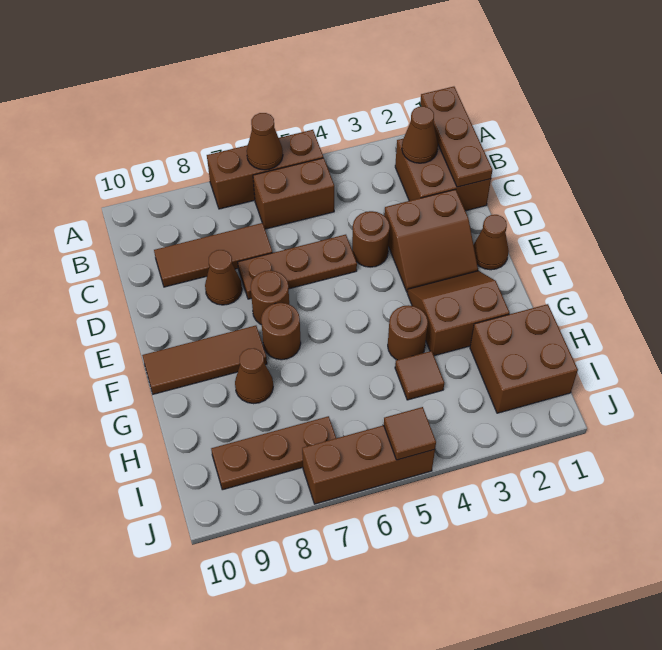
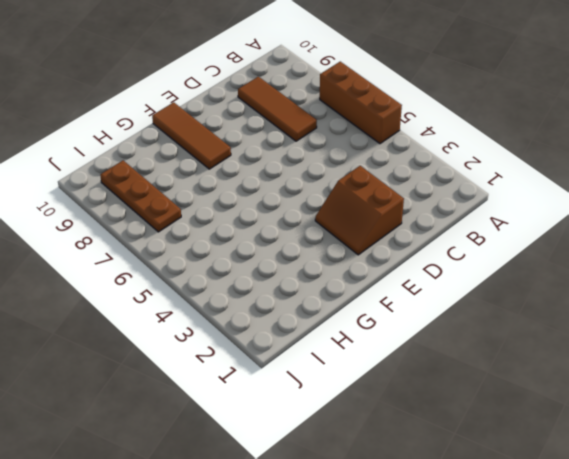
none -> brown brick B1:C2 level 1
none -> brown brick B5:B6 level 1
none -> brown round brick D4 level 1

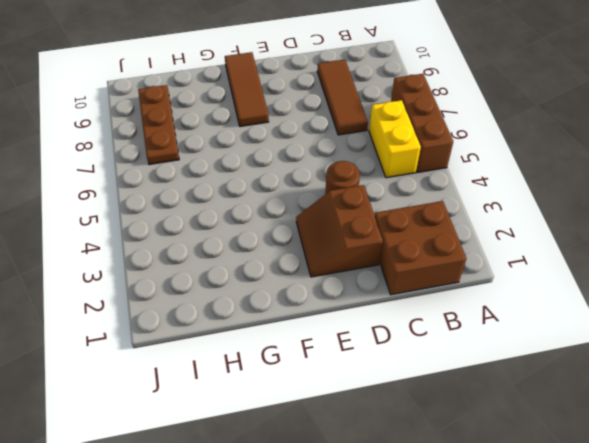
yellow brick B5:B6 level 1 -> brown brick B5:B6 level 1
none -> brown plate D5:D7 level 1
none -> brown cone D8 level 1
none -> brown cone E1 level 1

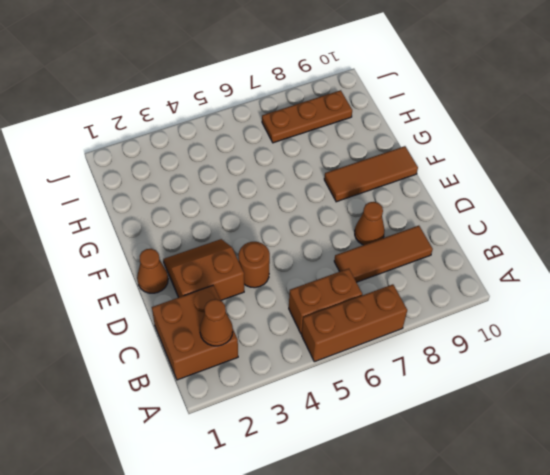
none -> brown plate D5:D7 level 1
none -> brown round brick E7 level 1
none -> brown slope F2:G3 level 1 top G

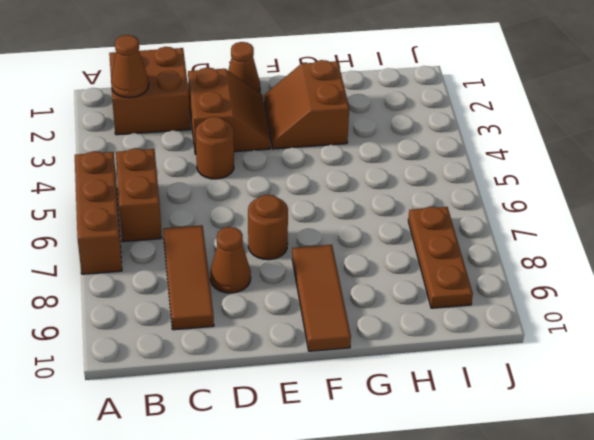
none -> brown plate D5:D7 level 1
none -> brown round brick F7 level 1
none -> brown round brick G4 level 1

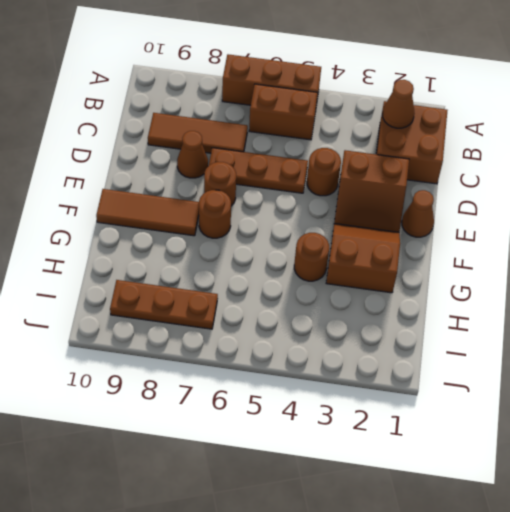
none -> brown cone G8 level 1
none -> brown brick H1:I2 level 1
none -> brown tile H4 level 1

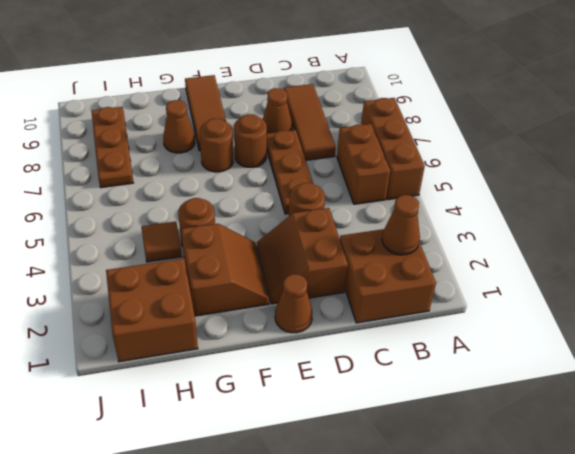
none -> brown brick J5:J7 level 1
none -> brown plate A1:C1 level 2
none -> brown cone A6 level 2

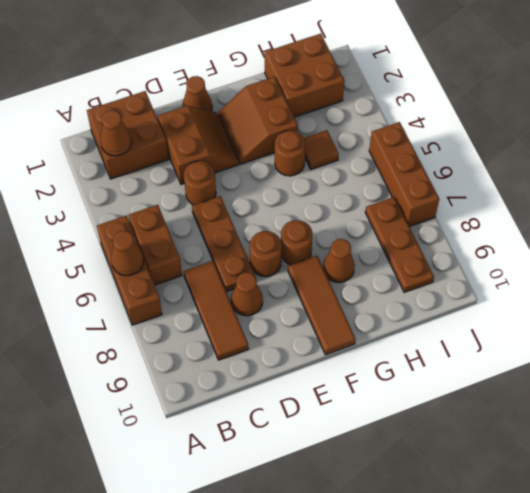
none -> brown plate A1:C1 level 2
none -> brown tile J5 level 2

